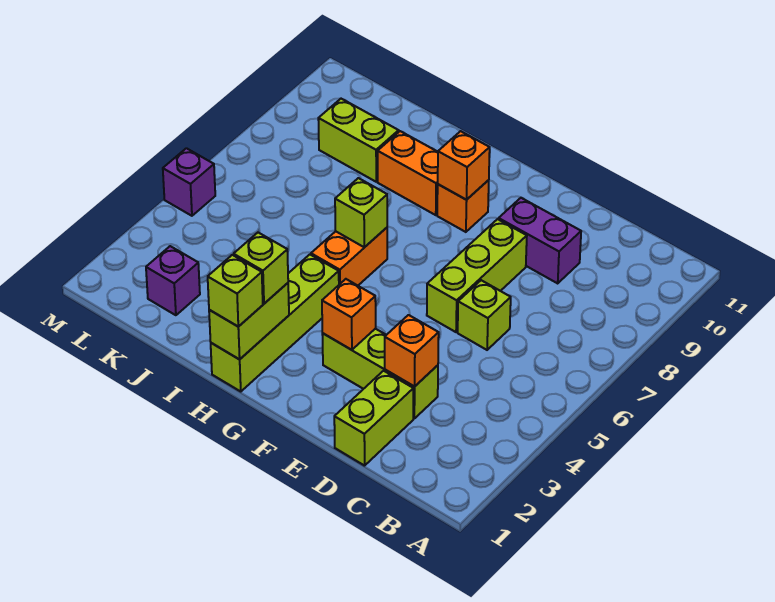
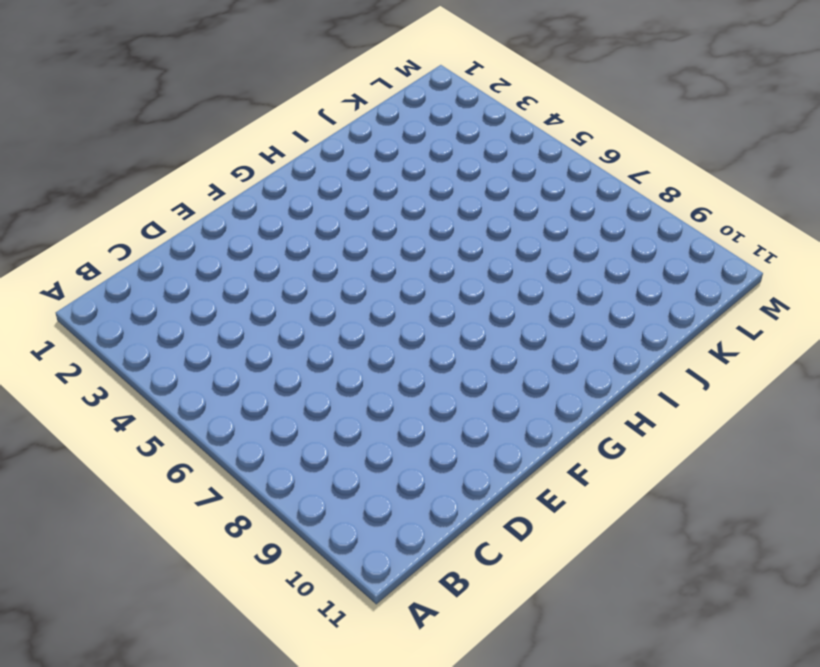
none -> lime brick D1:D2 level 1
none -> lime brick D3:F3 level 1
none -> lime brick D6 level 1

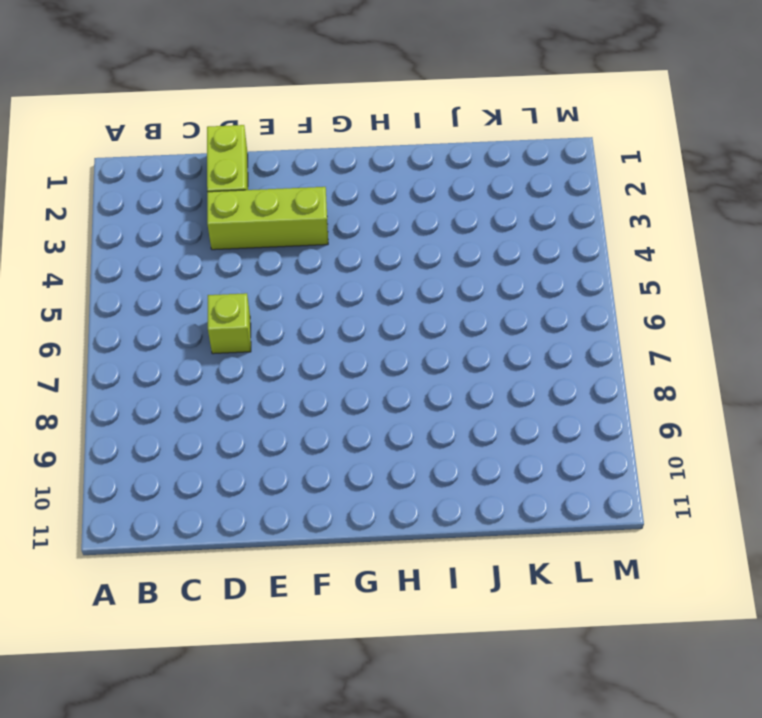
none -> purple brick D9:E9 level 1
none -> lime brick E6:E8 level 1
none -> orange brick G9 level 1

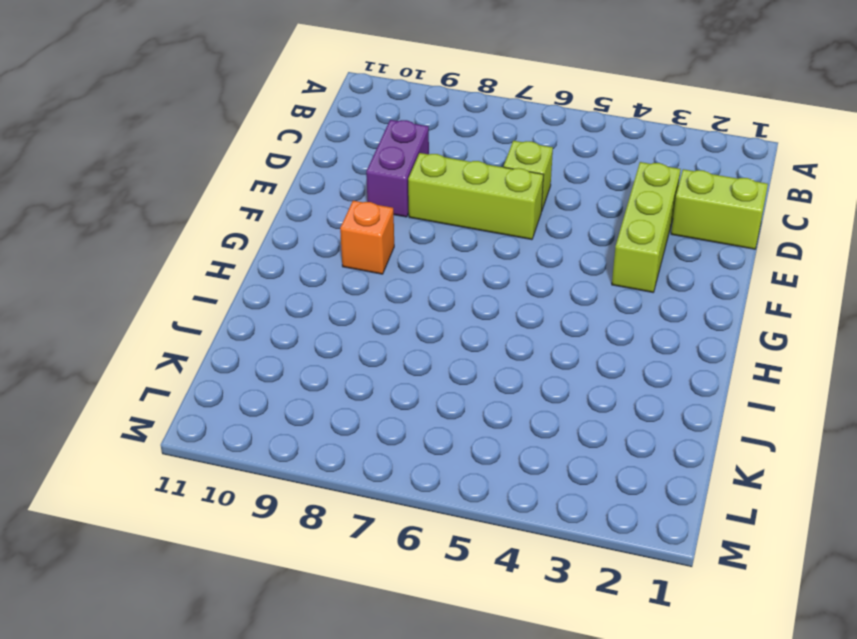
none -> lime brick H1:H4 level 1
none -> orange brick H5:H6 level 1
none -> orange brick H9:I9 level 1

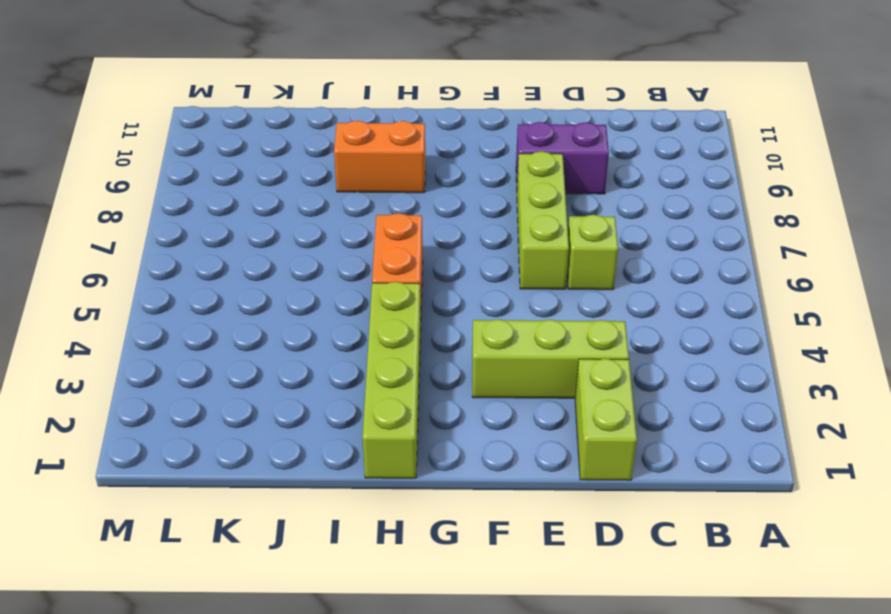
none -> orange brick G9 level 1
none -> lime brick J9:K9 level 1
none -> purple brick K2 level 1

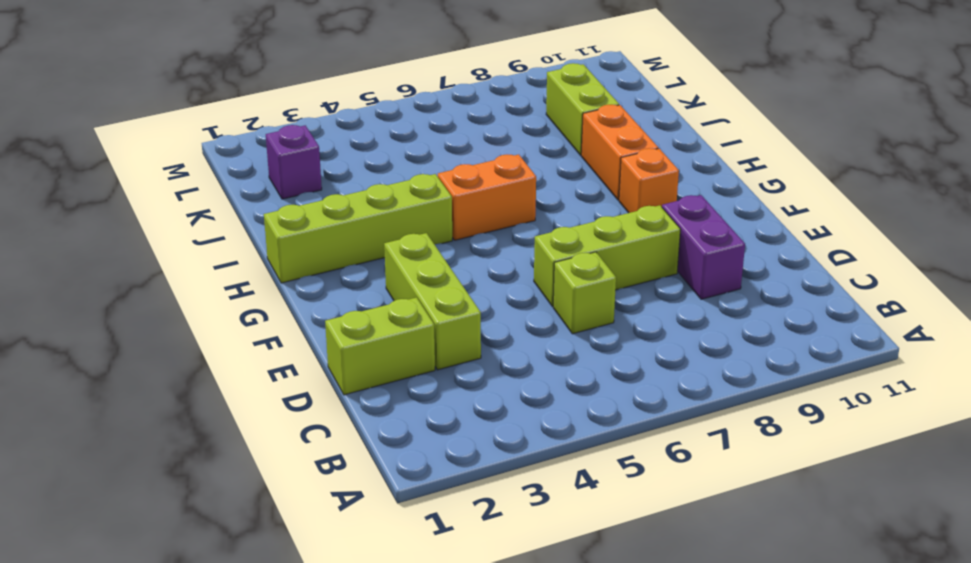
none -> purple brick M5 level 1
none -> orange brick D3 level 2
none -> orange brick F3 level 2

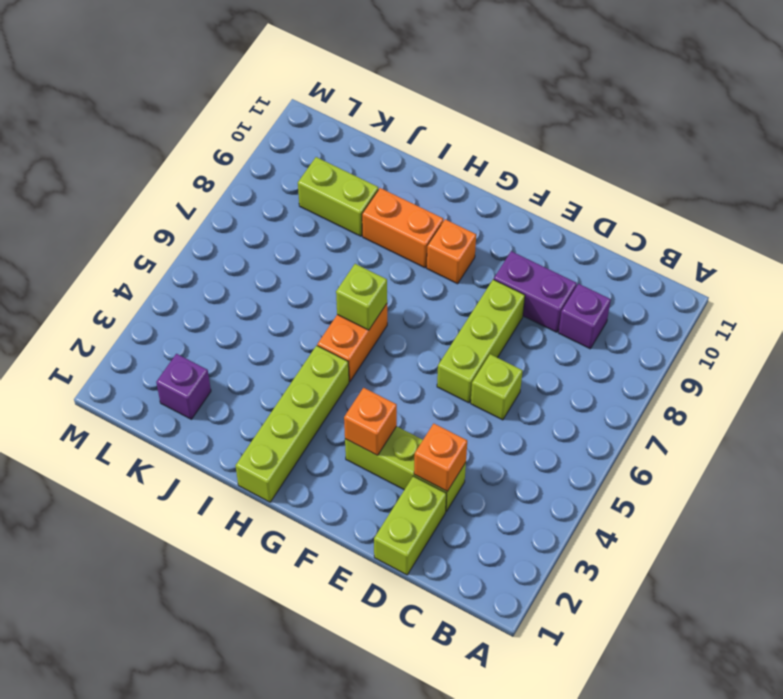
purple brick C9 level 1 -> purple brick M5 level 1
none -> orange brick G9 level 2
none -> lime brick H1:H2 level 2
none -> lime brick H1 level 3

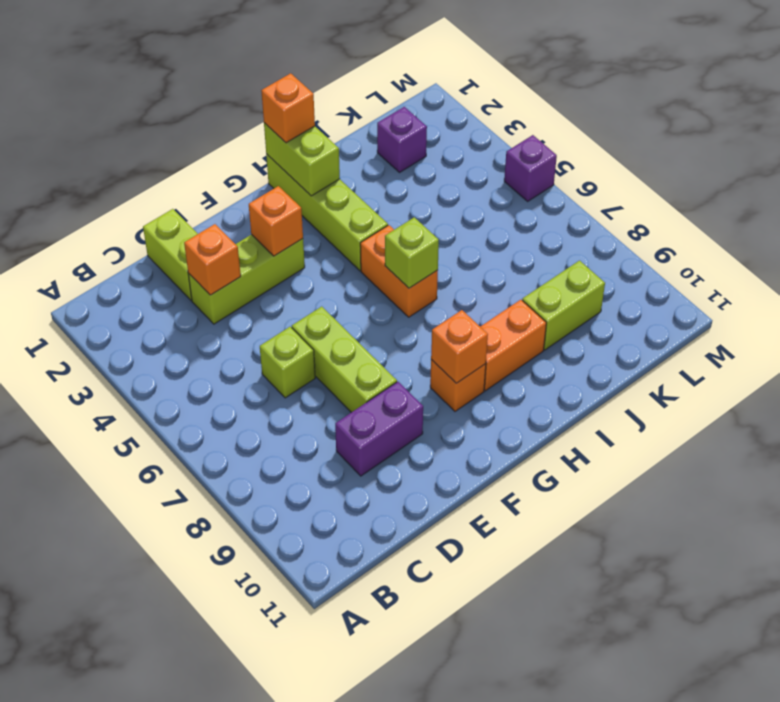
orange brick H1 level 3 -> lime brick H1 level 3
none -> lime brick H2 level 3

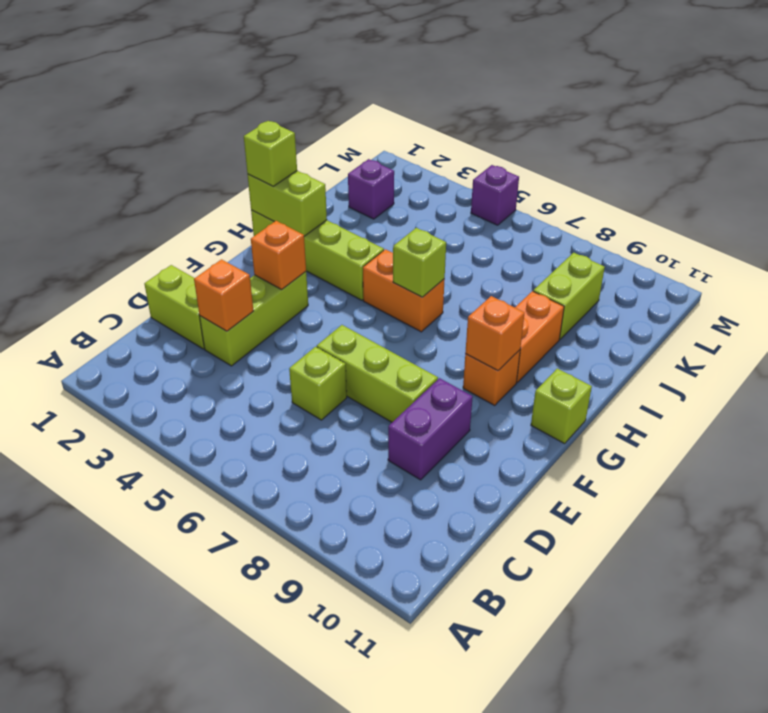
lime brick G11 level 1 -> lime brick H2 level 3

